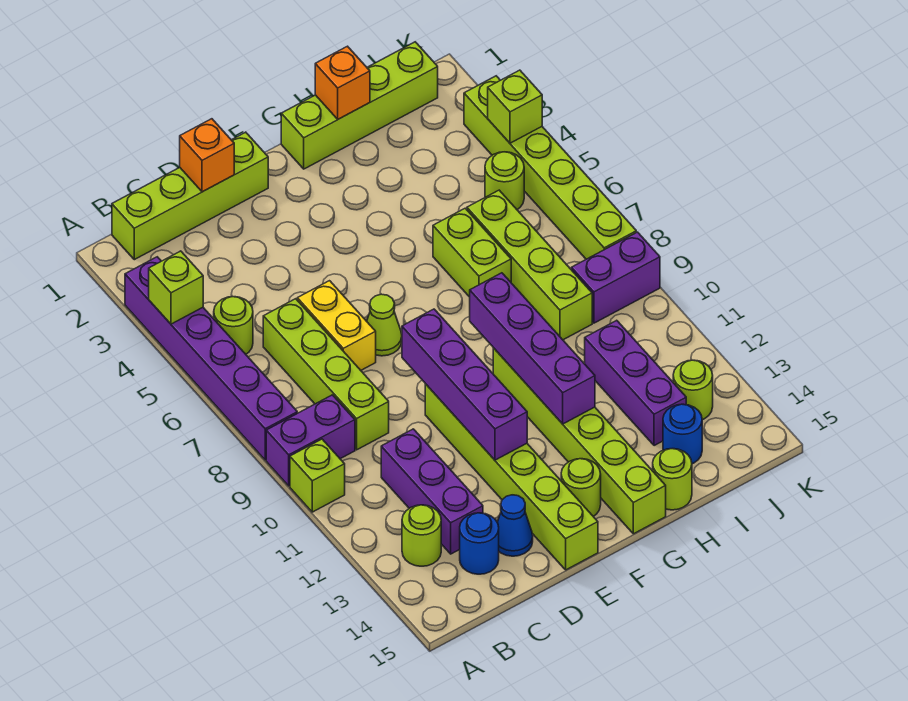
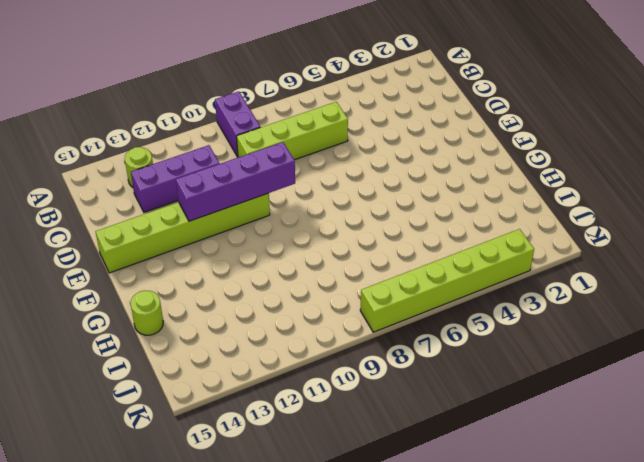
none -> purple brick A3:A8 level 1
none -> lime brick A10 level 1
none -> lime brick B1:E1 level 1
none -> lime round brick B5 level 1

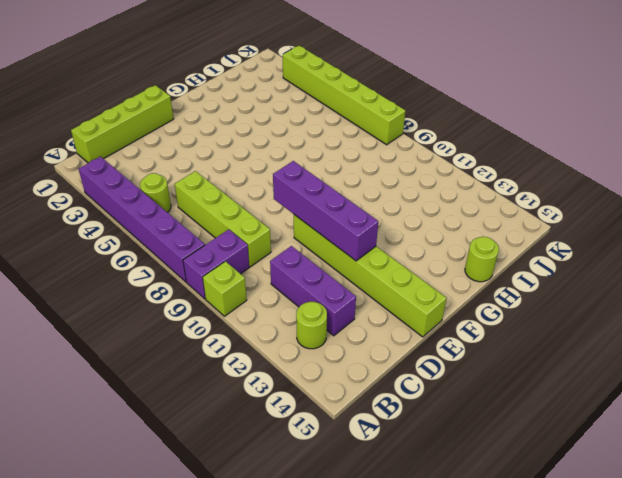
none -> blue round brick C14 level 1
none -> yellow brick D6:D7 level 1
none -> blue cone D14 level 1
none -> lime cone E7 level 1

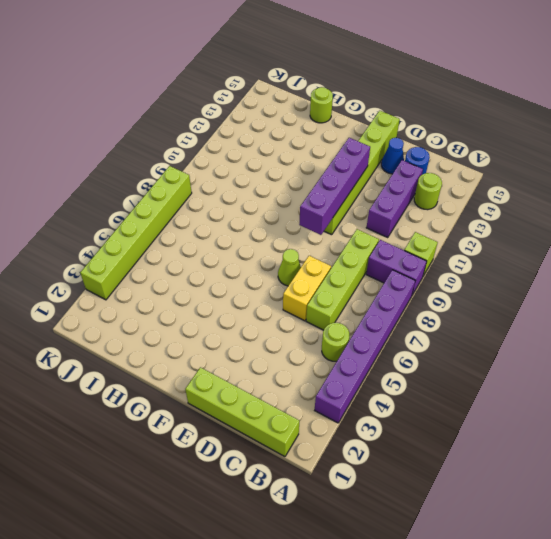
none -> lime round brick F14 level 1
none -> lime brick G1:J1 level 1
none -> lime brick G10:G15 level 1
none -> lime brick H6:H7 level 1

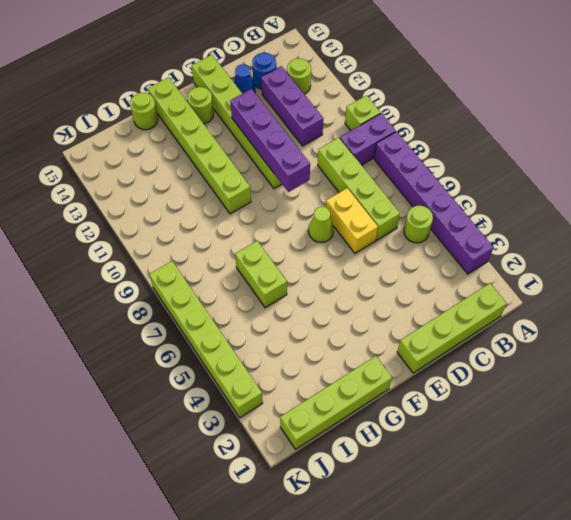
none -> lime brick I6:I9 level 1
none -> purple brick I11:I13 level 1
none -> blue round brick I14 level 1
none -> lime round brick J5 level 1

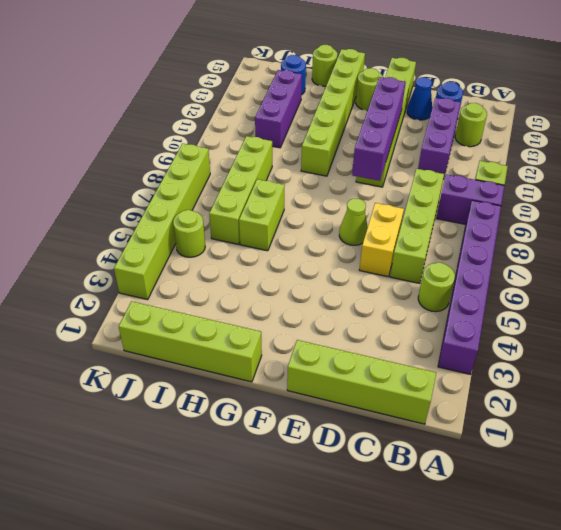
none -> purple brick J9:K9 level 1
none -> lime round brick J13 level 1
none -> lime brick A4 level 2
none -> orange brick D1 level 2

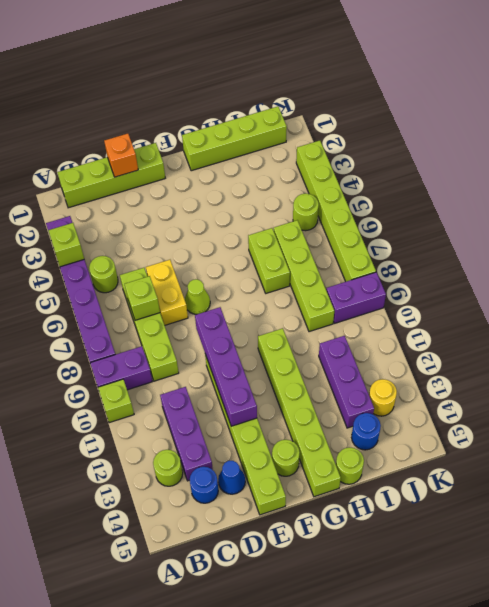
lime brick C7 level 2 -> lime brick K4 level 2
yellow round brick J13 level 1 -> lime round brick J13 level 1
none -> purple brick G9:G12 level 2
none -> orange brick H1 level 2

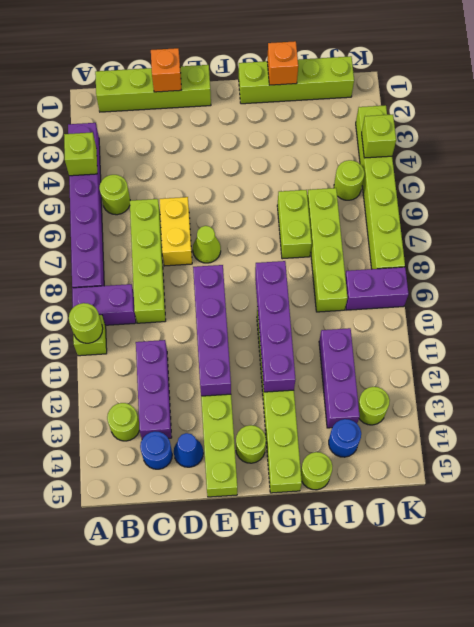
lime round brick A10 level 2 -> none

